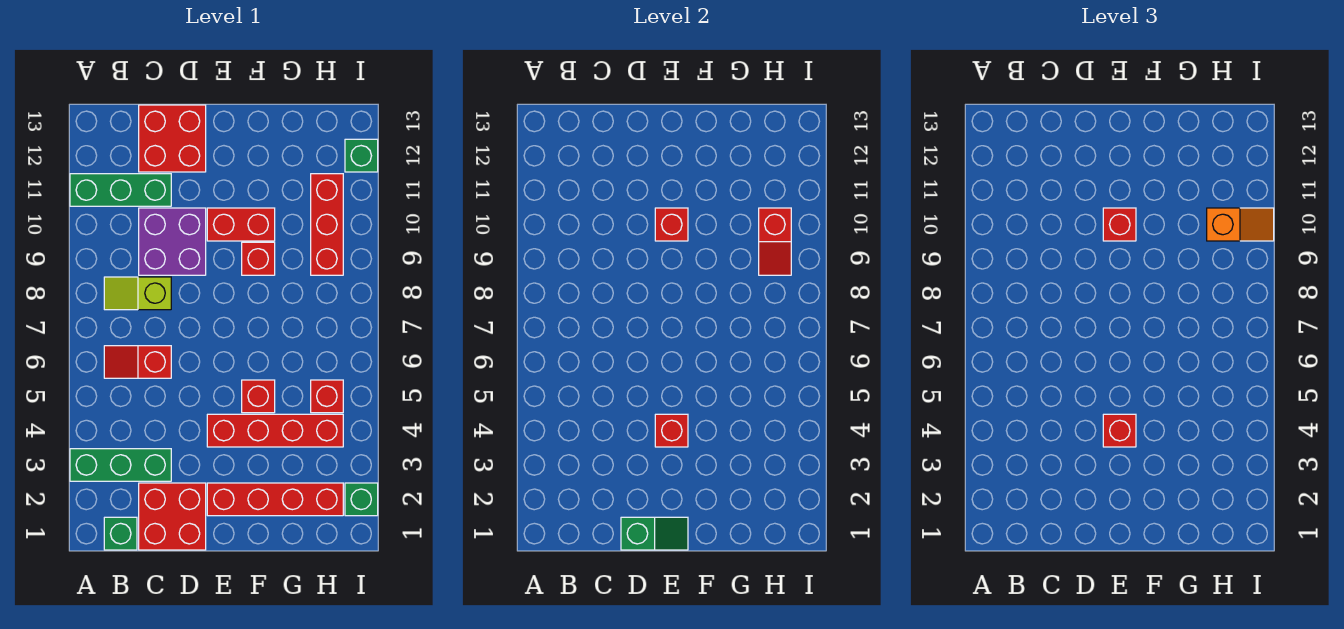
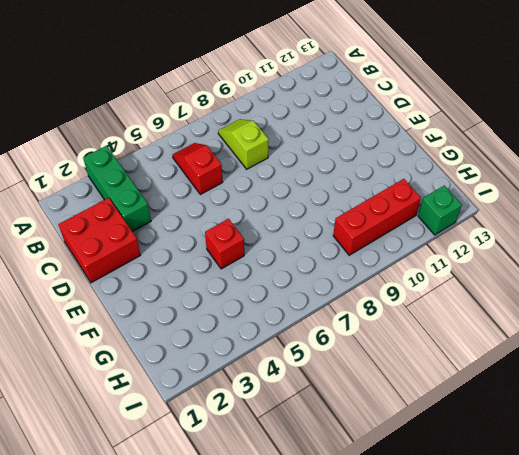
none -> green brick A11:C11 level 1
none -> green brick B1 level 1
none -> purple brick C9:D10 level 1

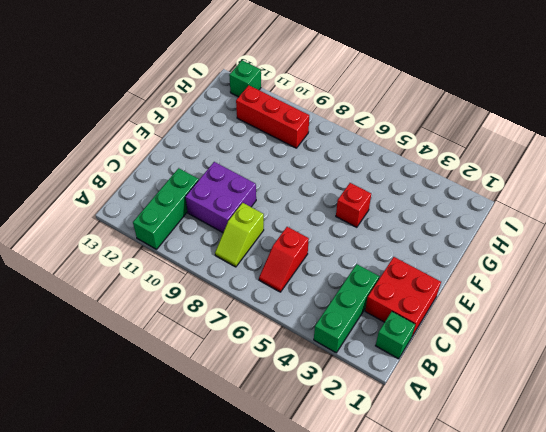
none -> red brick C12:D13 level 1
none -> red brick E2:H2 level 1
none -> red brick E4:H4 level 1

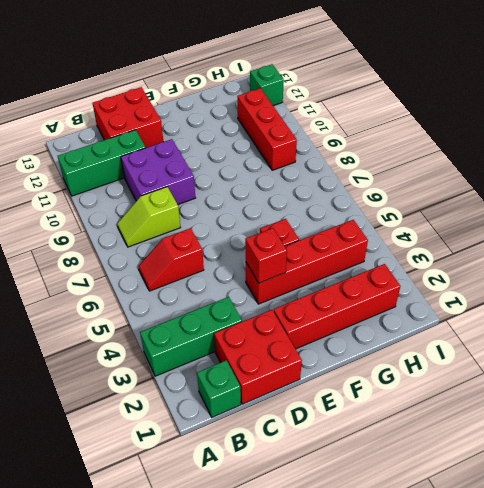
none -> red brick E10:F10 level 1
none -> red brick F9 level 1
none -> red brick H5 level 1

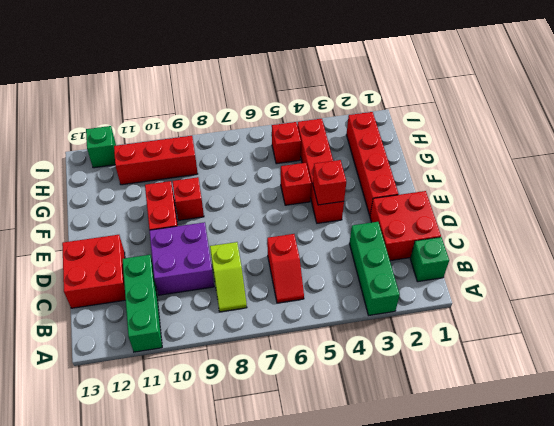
none -> green brick I2 level 1
none -> green slope D1:E1 level 2 top D
none -> red brick E10 level 2

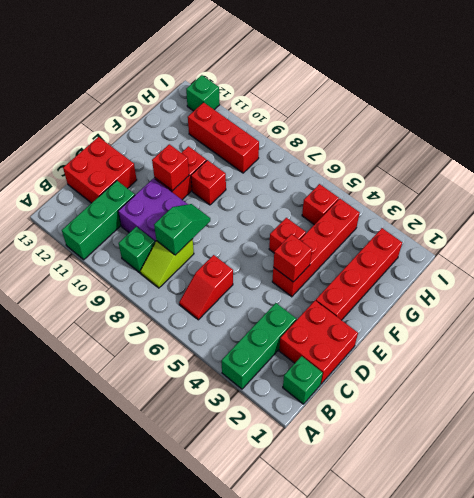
green brick B9 level 1 -> green brick I2 level 1
green slope C8:D8 level 2 top C -> green slope D1:E1 level 2 top D
none -> red slope H9:H10 level 2 top 10
none -> red brick E4 level 3
none -> red brick E10 level 3

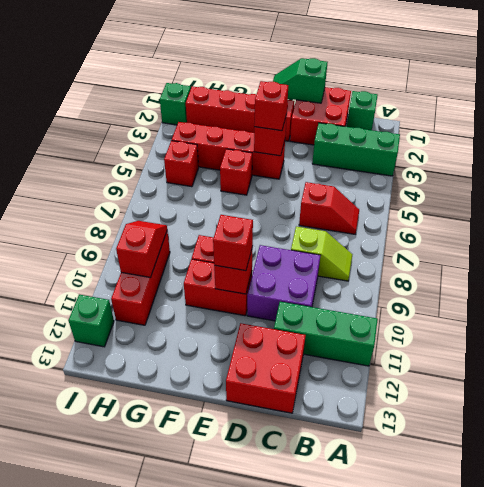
none -> orange slope H10:I10 level 3 top H

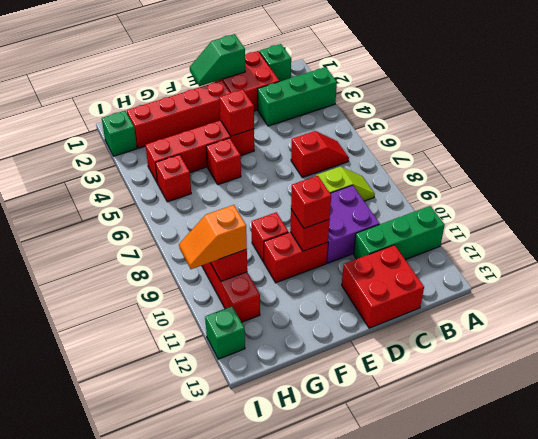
none -> red brick E4 level 3

